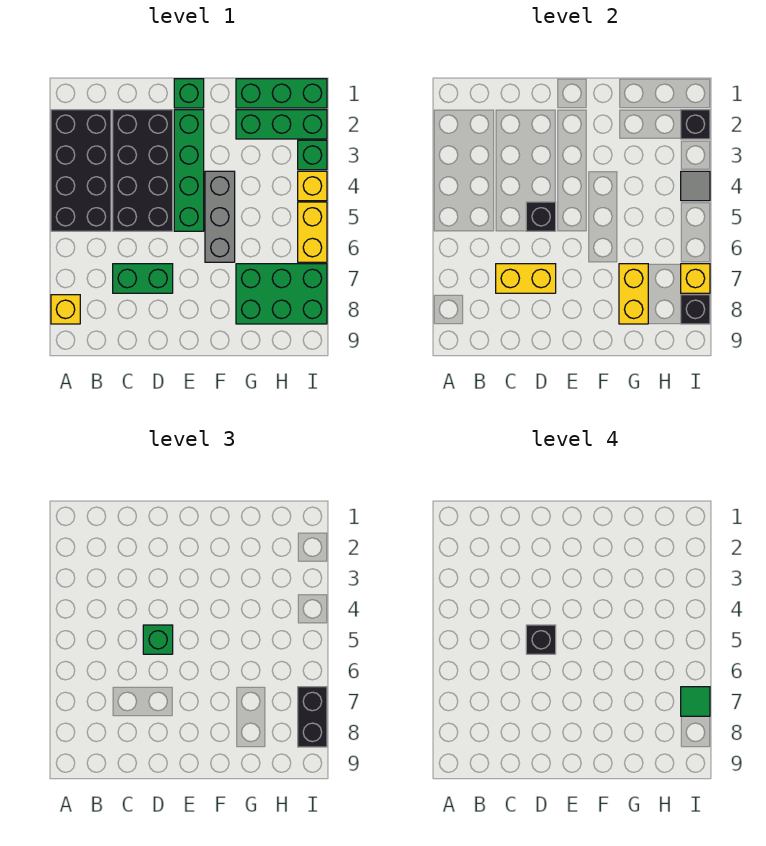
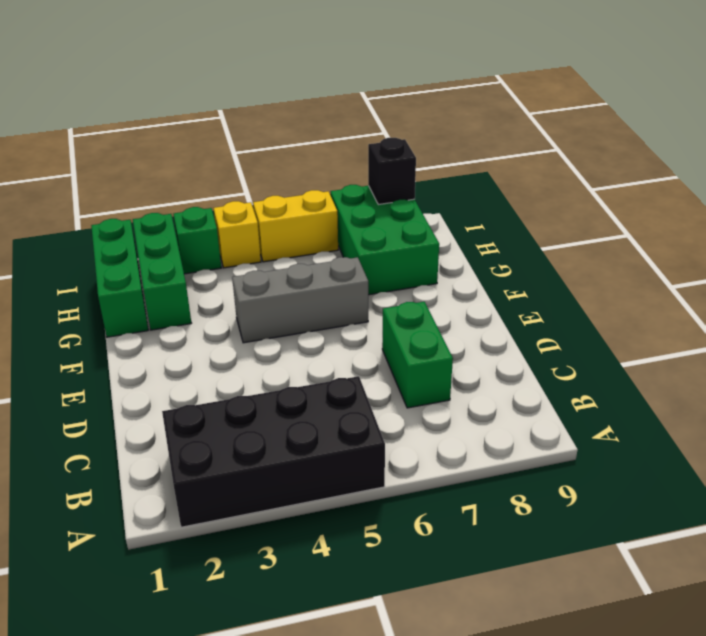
none -> yellow brick A8 level 1
none -> black brick C2:D5 level 1
none -> green brick E1 level 1

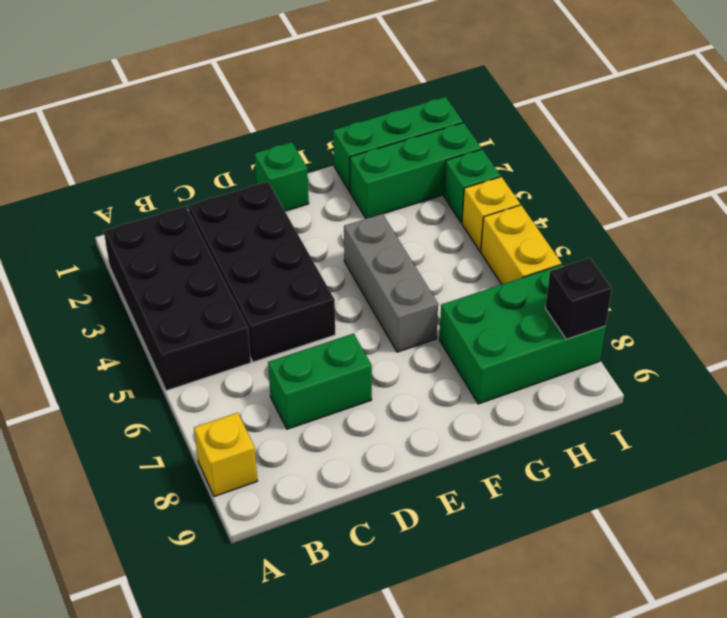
none -> green brick E2:E5 level 1
none -> yellow brick C7:D7 level 2
none -> black brick D5 level 2

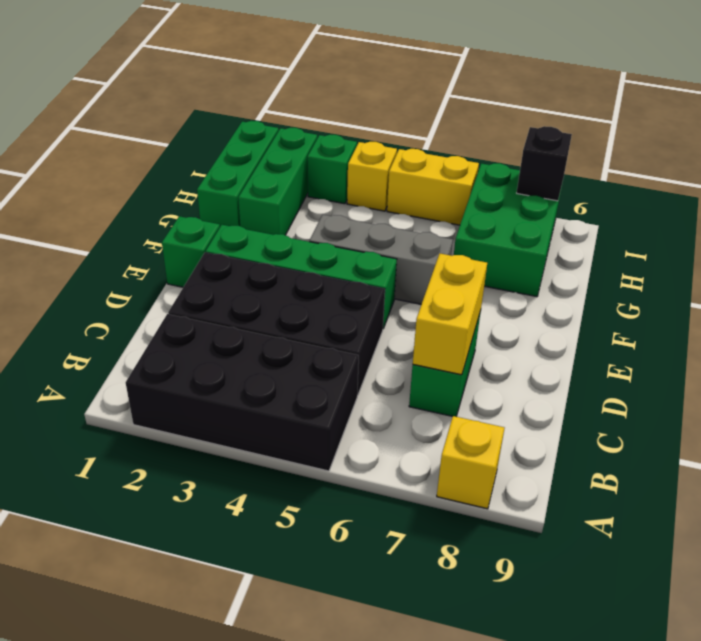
none -> black brick D5 level 2
none -> yellow brick G7:G8 level 2
none -> black brick I2 level 2

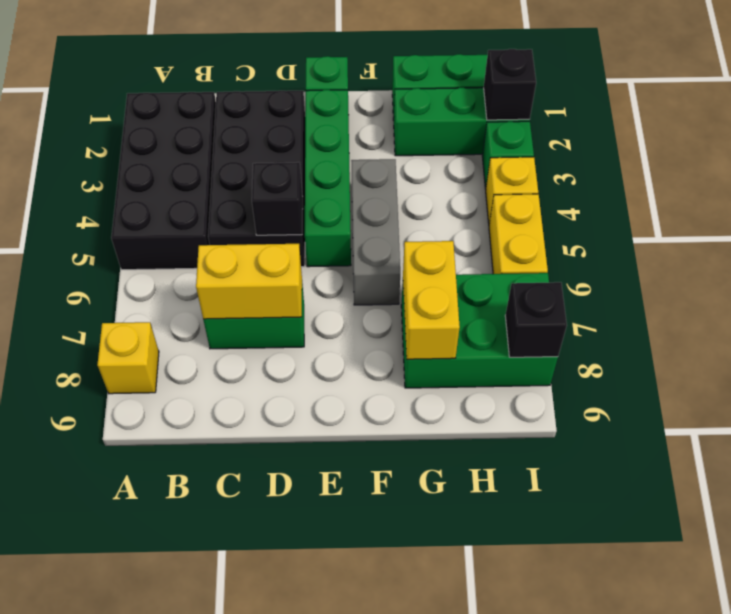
none -> grey tile I4 level 2
none -> yellow brick I7 level 2
none -> green brick D5 level 3

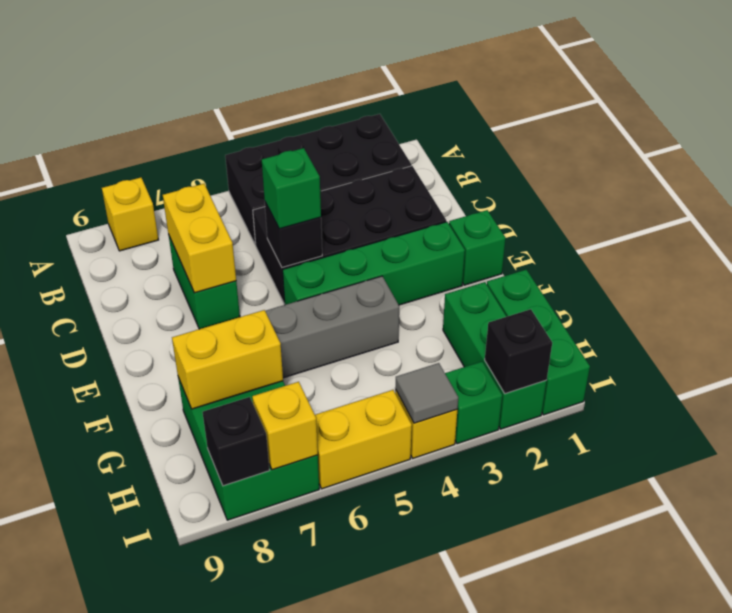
none -> black brick I7:I8 level 3
none -> black brick D5 level 4
none -> green tile I7 level 4

